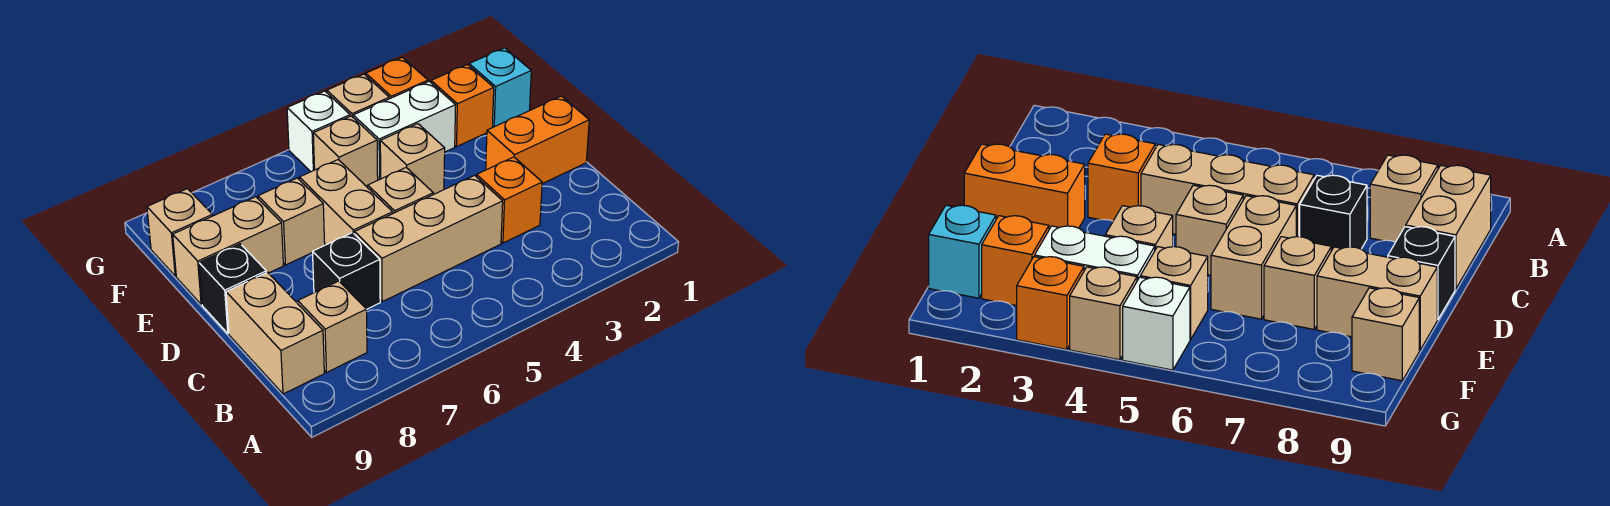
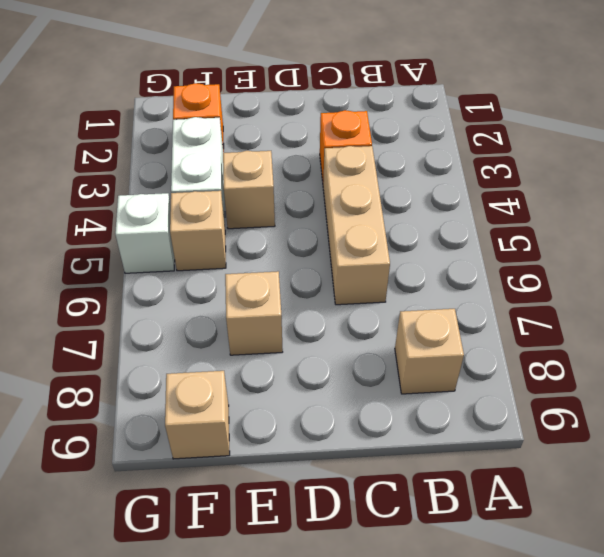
none -> tan brick B9:C9 level 1
none -> black brick C7 level 1
none -> orange brick D1:D2 level 1

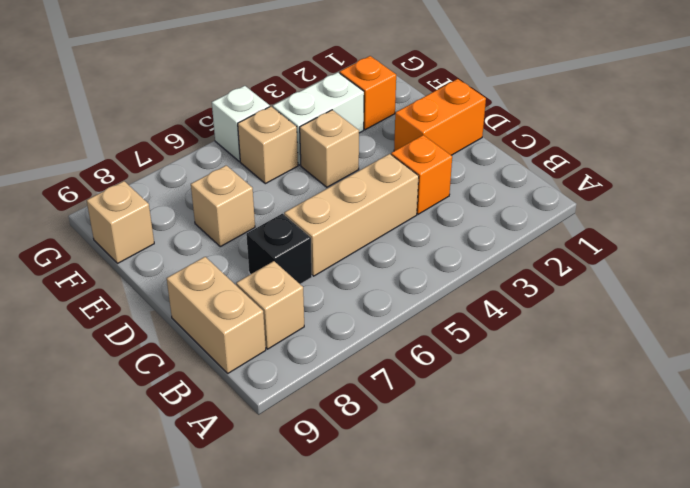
none -> tan brick D5 level 1
none -> tan brick D6:E6 level 1
none -> black brick D9 level 1

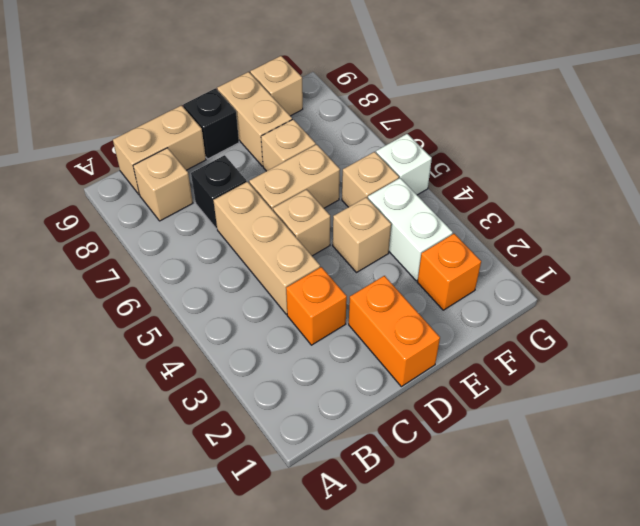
none -> cyan brick F1 level 1
none -> orange brick G3 level 1
none -> tan brick G4 level 1

